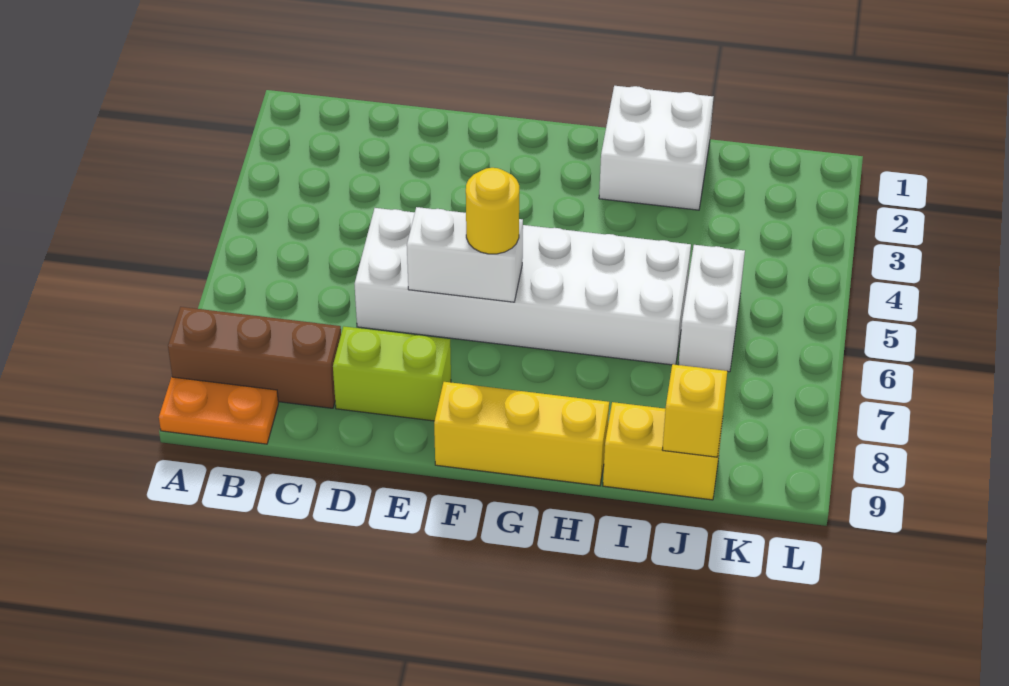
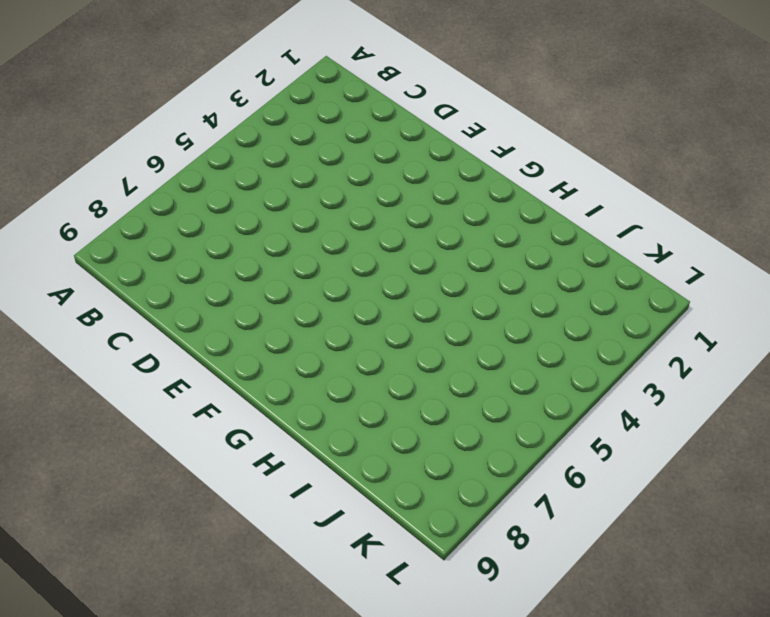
none -> brown brick A8:C8 level 1
none -> orange plate A9:B9 level 1

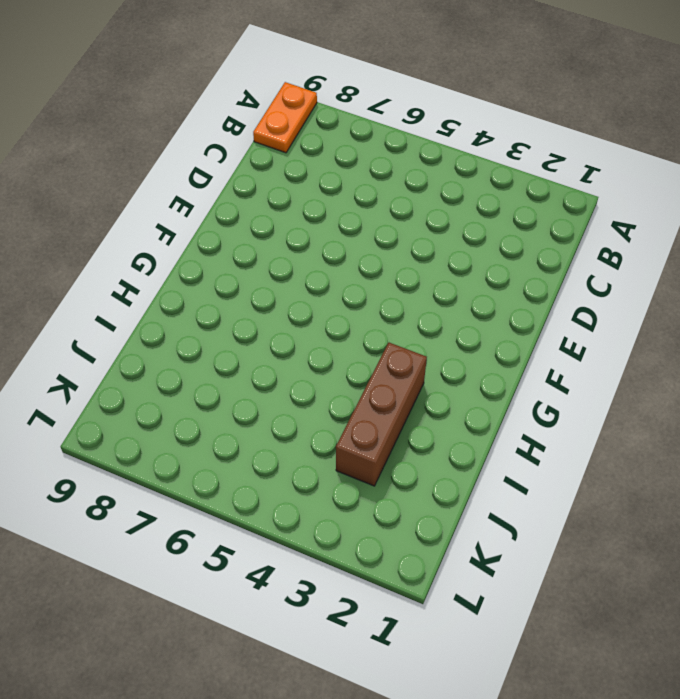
brown brick H3:J3 level 1 -> brown brick A8:C8 level 1
none -> white brick D5:I6 level 1
none -> lime brick D8:E8 level 1

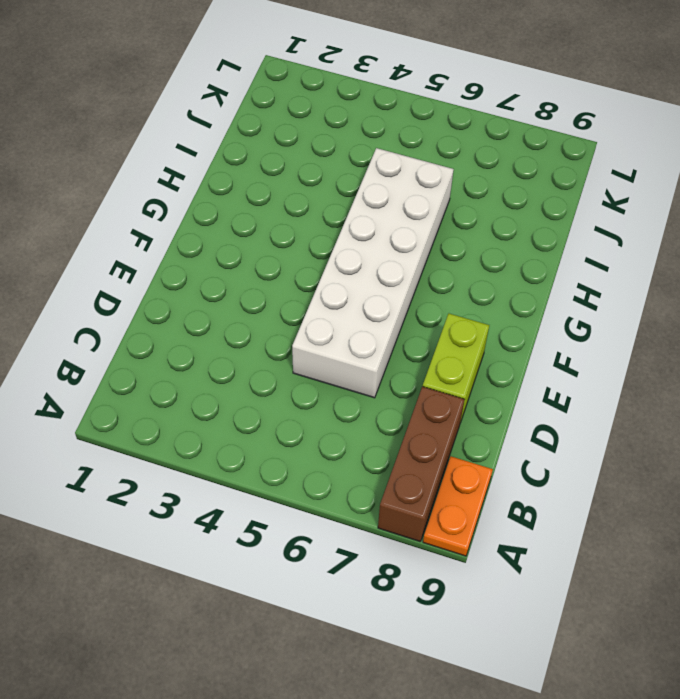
none -> yellow brick F9:H9 level 1
none -> white brick H1:I2 level 1

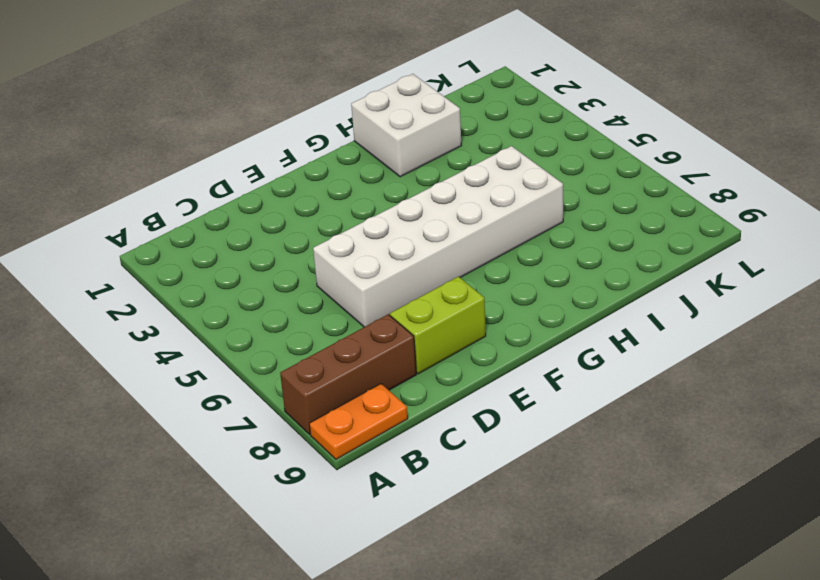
none -> yellow brick F9:H9 level 1
none -> yellow brick I9:J9 level 1

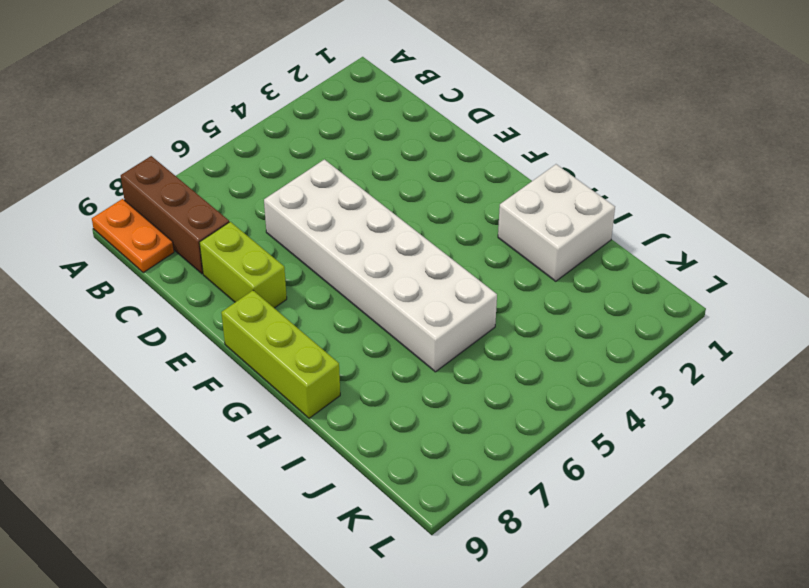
lime brick F9:H9 level 1 -> yellow brick F9:H9 level 1
none -> yellow brick I9:J9 level 1
none -> white brick J5:J6 level 1

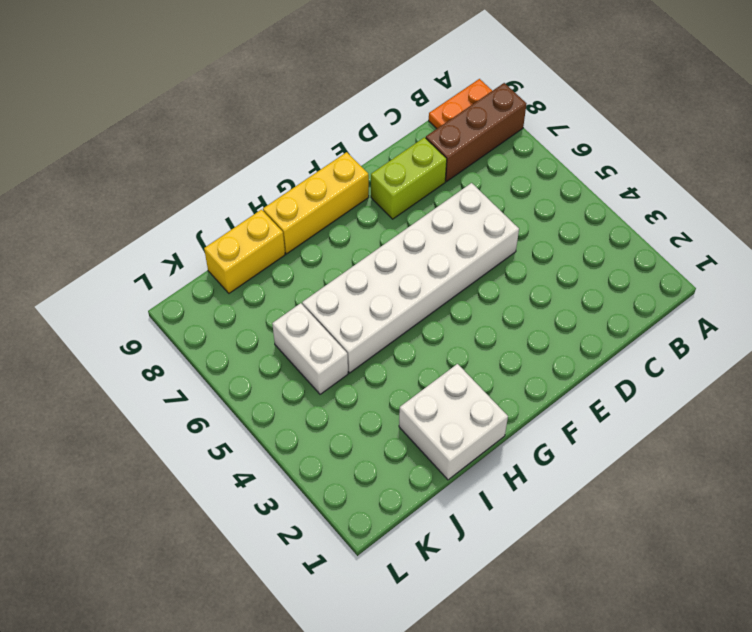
none -> white brick E6:F6 level 2
none -> yellow brick J9 level 2

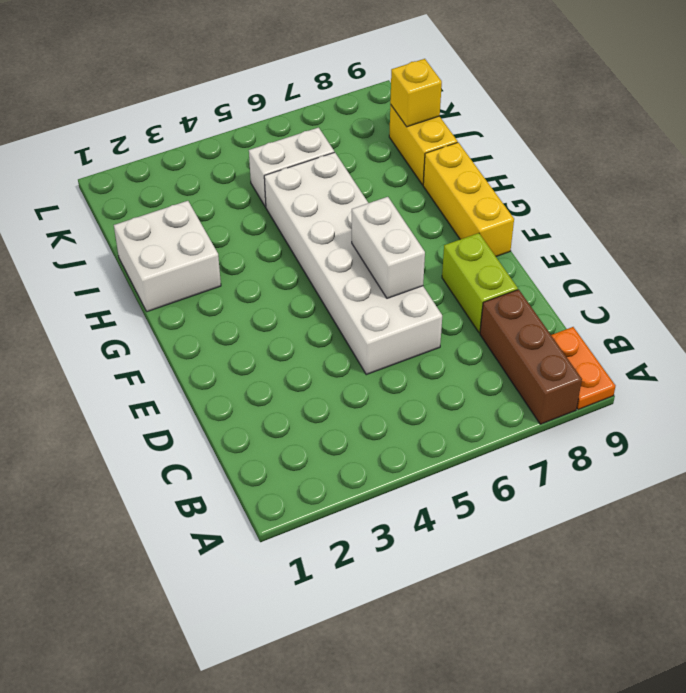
none -> yellow round brick F6 level 3

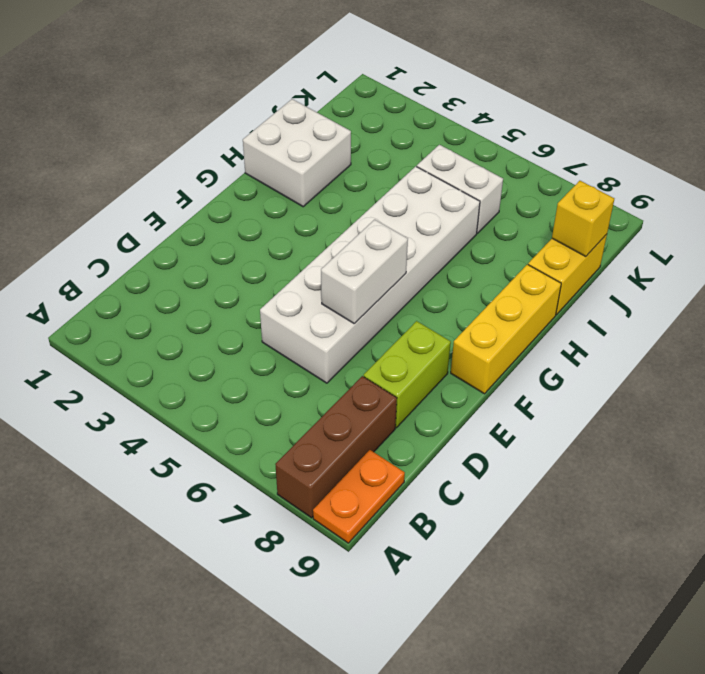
none -> yellow round brick F6 level 3

